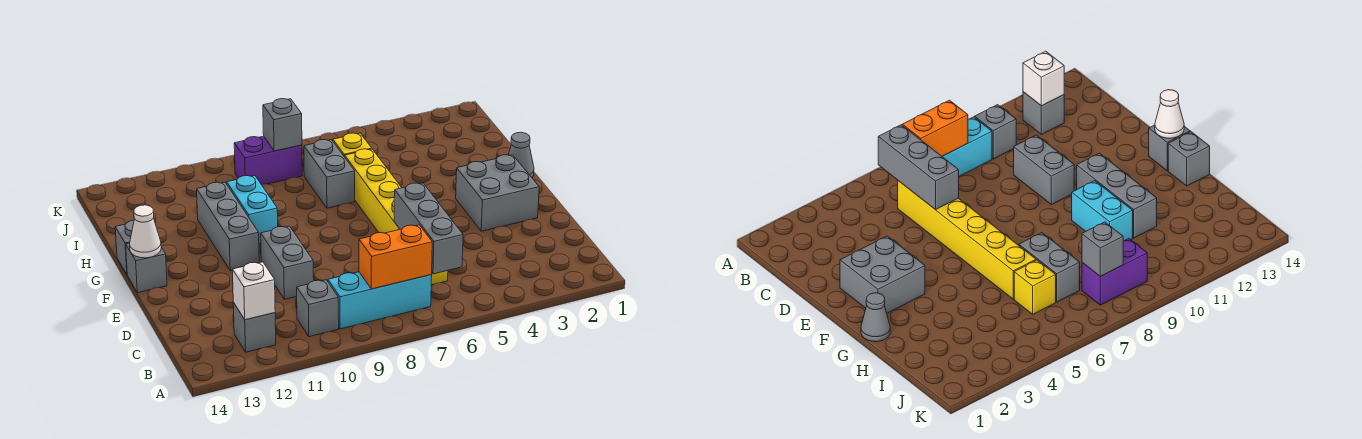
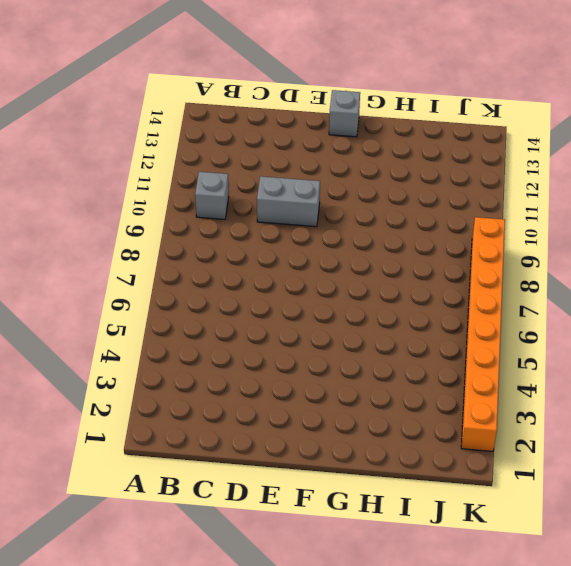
orange brick K2:K9 level 1 -> none
none -> cyan brick B7:B9 level 1
none -> grey brick B12 level 1
none -> yellow brick C6:H6 level 1

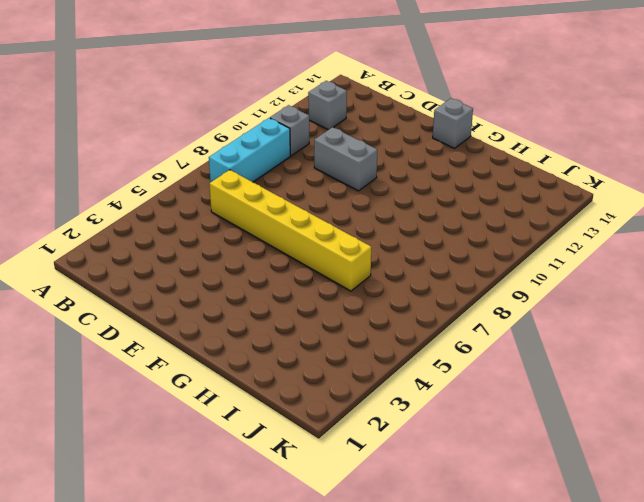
none -> grey brick E2:F3 level 1
none -> grey brick F11:H11 level 1
none -> grey cone G1 level 1

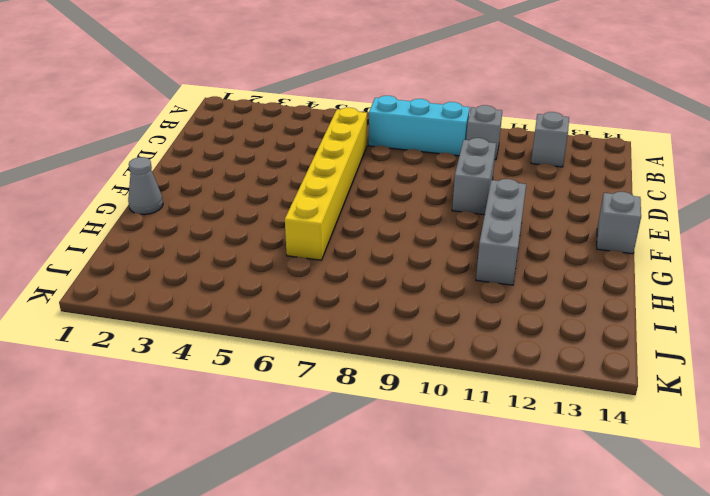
none -> grey brick E2:F3 level 1
none -> cyan brick G10:H10 level 1
none -> grey brick G14 level 1

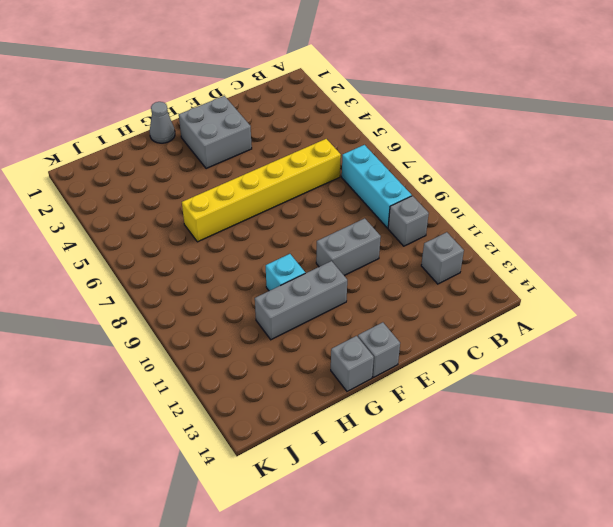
cyan brick G10 level 1 -> cyan brick G10:H10 level 1
none -> grey brick H7:I7 level 1
none -> yellow brick I6 level 1
none -> purple brick J8:J9 level 1

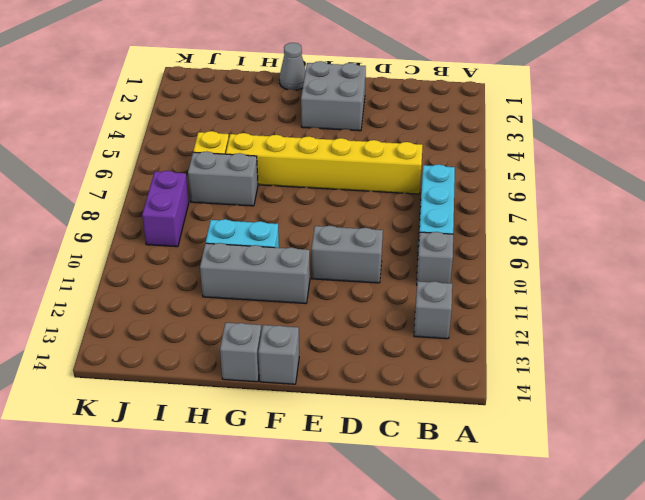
none -> grey brick B6:D6 level 2
none -> orange brick B7:B8 level 2
none -> white brick B12 level 2

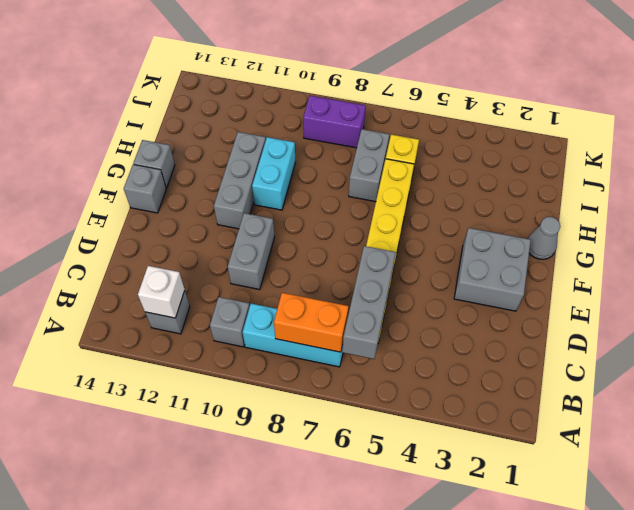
none -> white cone F14 level 2
none -> grey brick J8 level 2

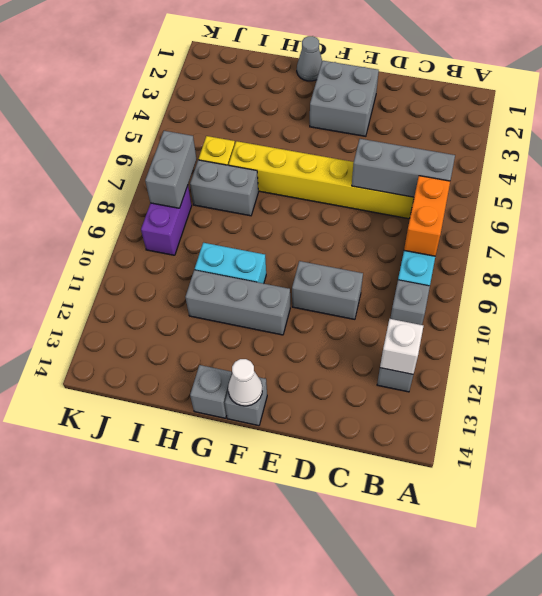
grey brick J7:J8 level 2 -> grey brick J8 level 2

